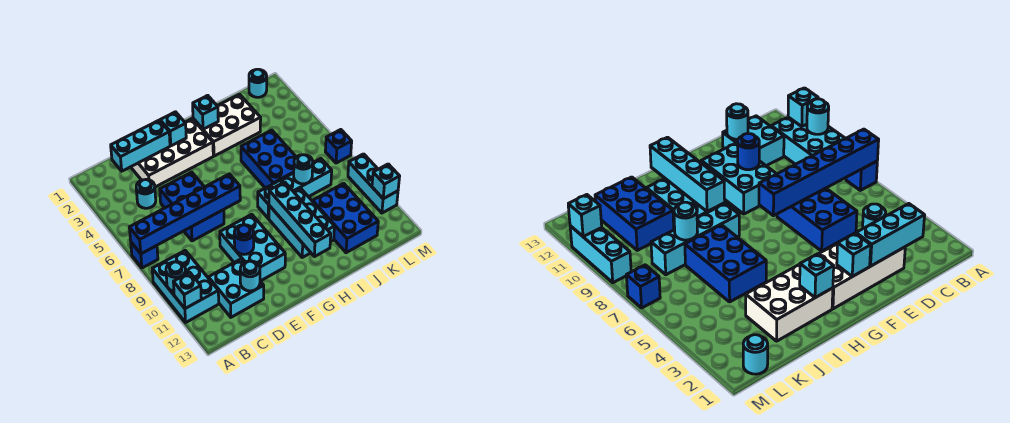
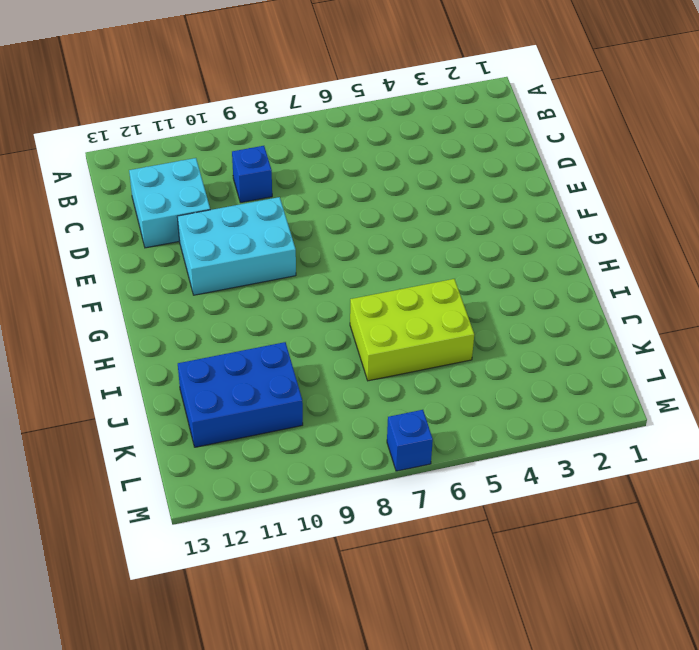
blue brick C9 level 1 -> blue brick A7 level 1
lime brick I5:J7 level 1 -> blue brick I5:J7 level 1
none -> cyan brick A9:B11 level 1
none -> cyan round brick C4 level 1
none -> white brick D2:G3 level 1

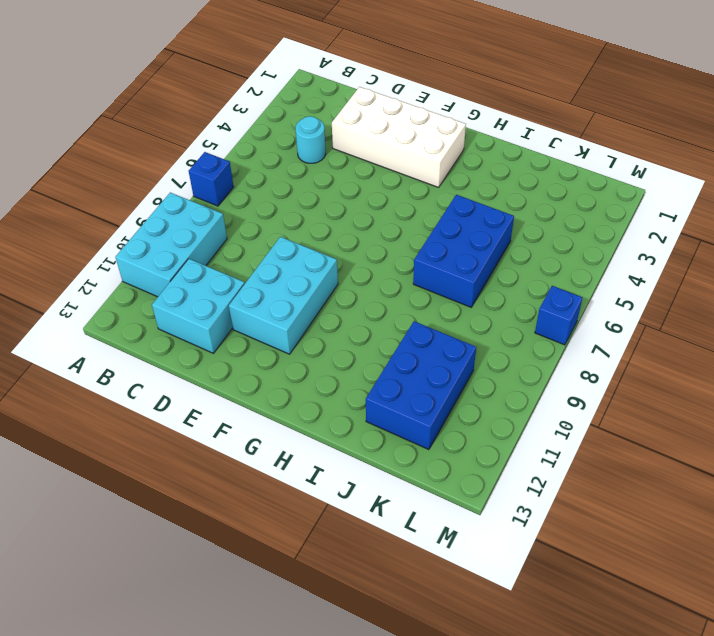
none -> blue brick D5:E7 level 1
none -> white brick H2:J3 level 1
none -> cyan brick H8:K8 level 1

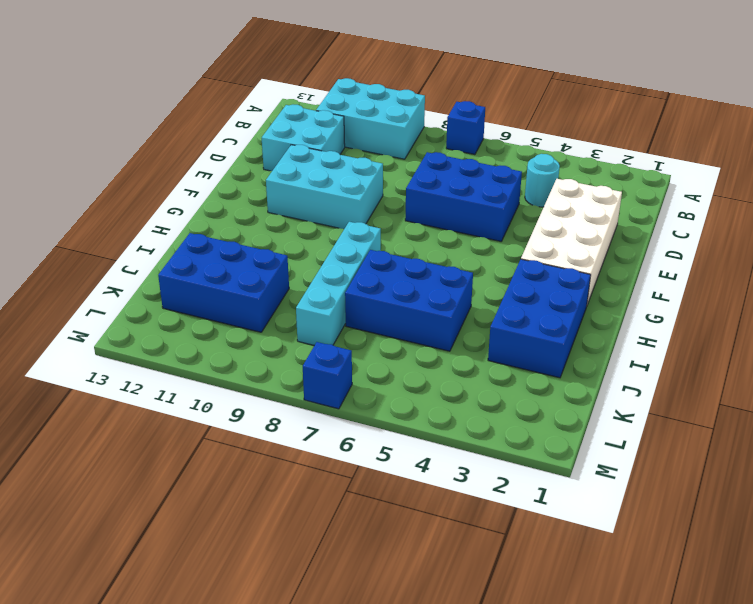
blue brick H2:J3 level 1 -> white brick H2:J3 level 1
none -> cyan brick H9:I11 level 1
none -> cyan round brick L1 level 1
none -> cyan brick M9:M11 level 1

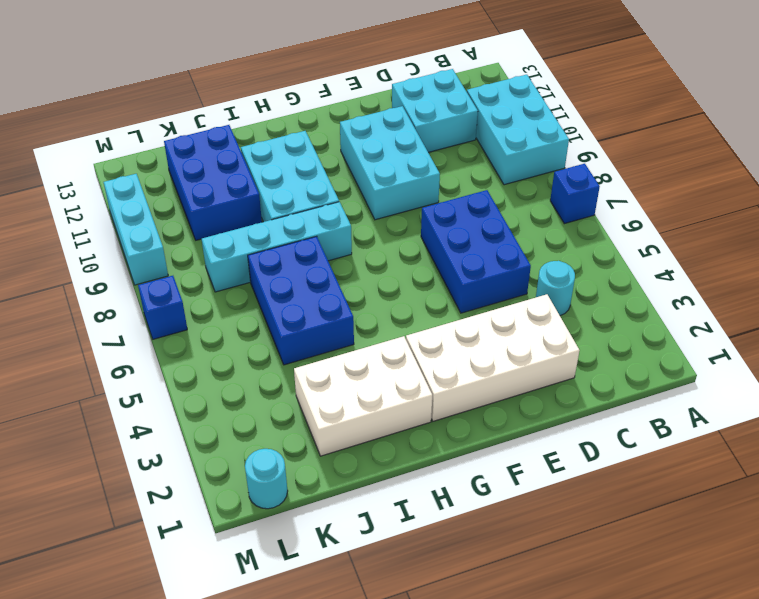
none -> blue brick A7:F7 level 2
none -> cyan round brick A10 level 2
none -> cyan brick A11 level 2

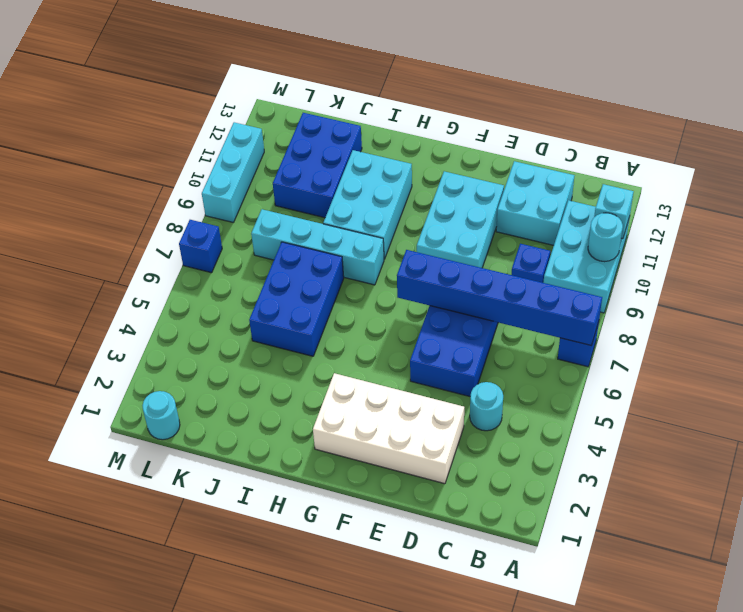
blue brick C9 level 1 -> none
none -> white brick H2:J3 level 1
none -> cyan brick C2:E2 level 2
none -> cyan round brick D12 level 2

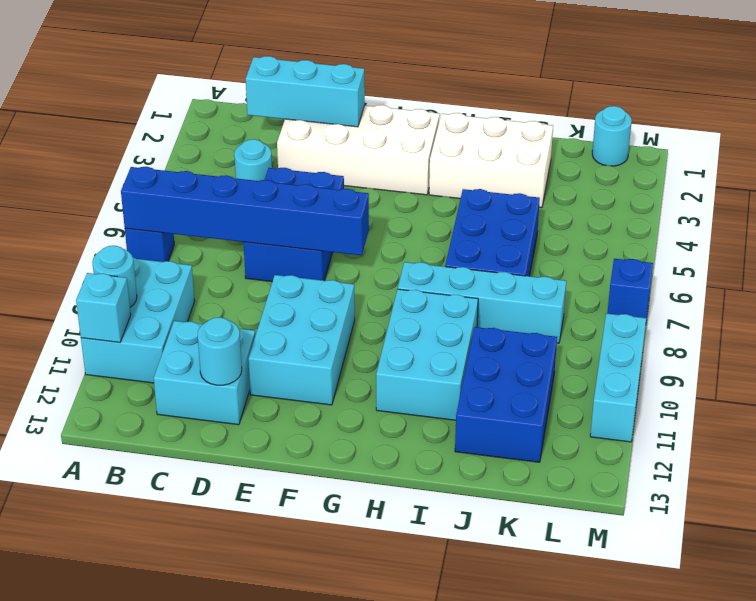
none -> blue round brick E10 level 2
none -> cyan brick F2 level 2
none -> cyan brick H2 level 2

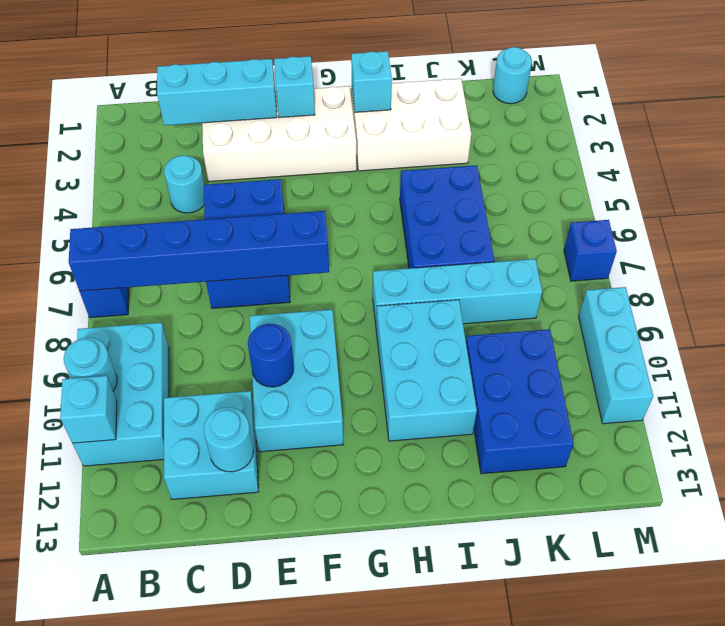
none -> cyan brick H9:H12 level 2
none -> cyan round brick J8 level 2
none -> cyan brick M11 level 2

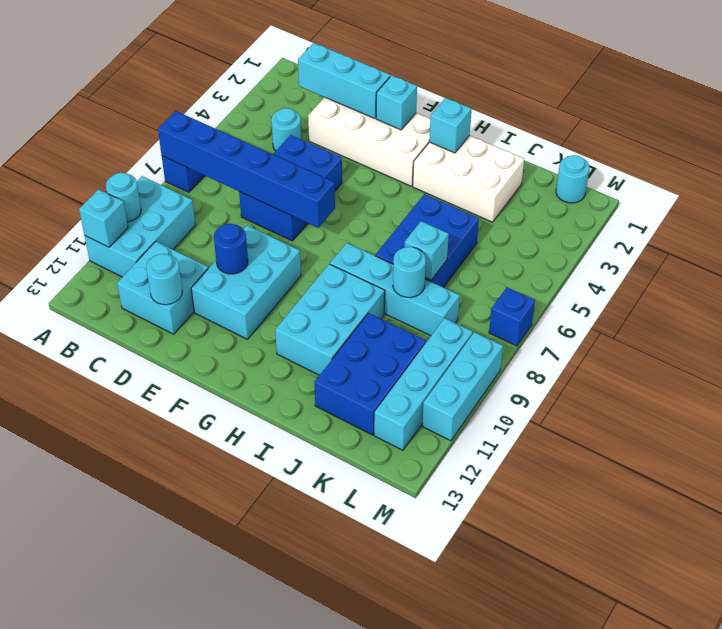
cyan brick J7 level 2 -> cyan brick M11 level 2
cyan brick L9:L12 level 1 -> cyan brick H9:H12 level 2

